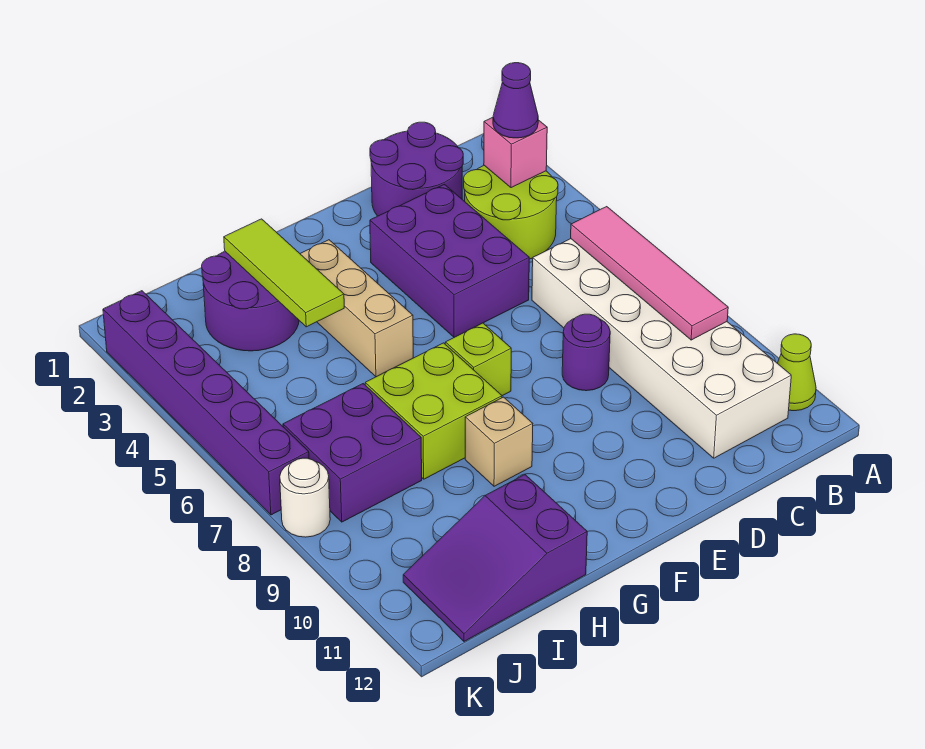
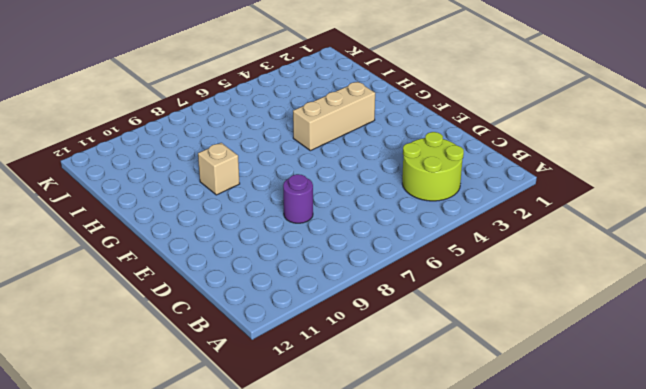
none -> lime cone A11 level 1
none -> white brick B6:C11 level 1
none -> purple round brick C1:D2 level 1

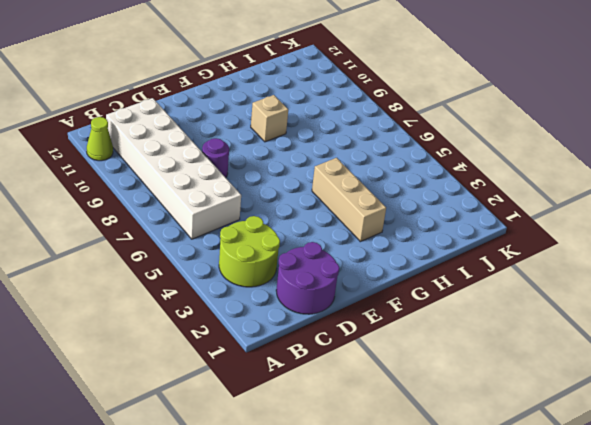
none -> purple brick D3:E5 level 1
none -> lime brick F7 level 1
none -> lime brick G7:H8 level 1

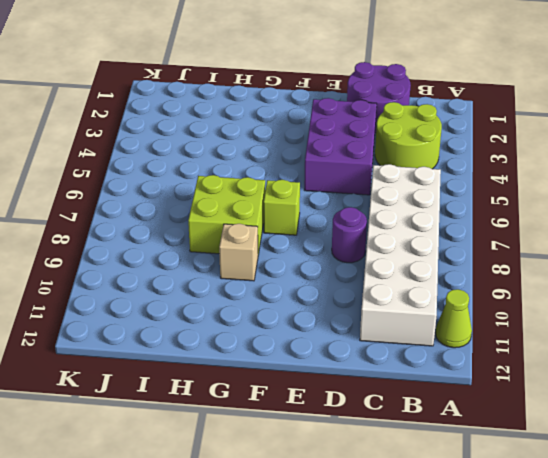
none -> tan brick G3:G5 level 1
none -> purple round brick H2:I3 level 1
none -> purple slope H11:J12 level 1 top H

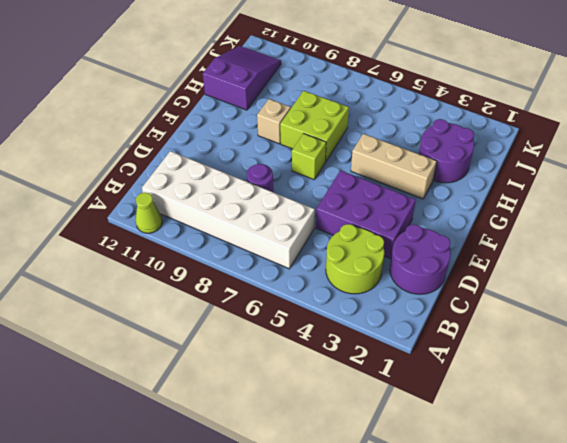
none -> purple brick I7:J8 level 1
none -> purple brick K2:K7 level 1
none -> white round brick K8 level 1

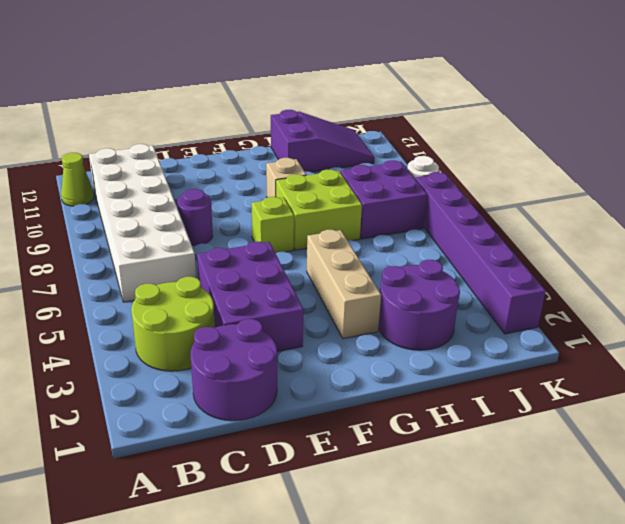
none -> pink brick B3 level 2
none -> pink tile B6:B9 level 2
none -> lime tile H2:H4 level 2

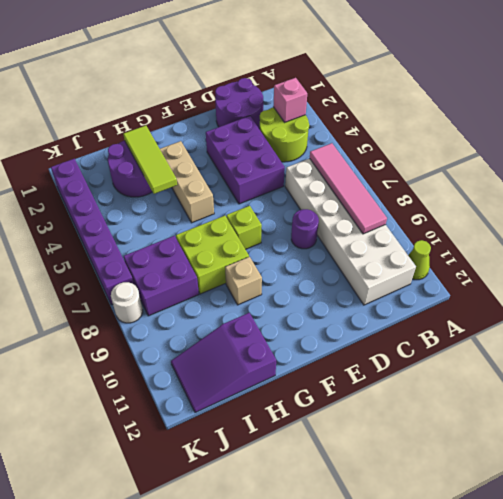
none -> purple cone B3 level 3

